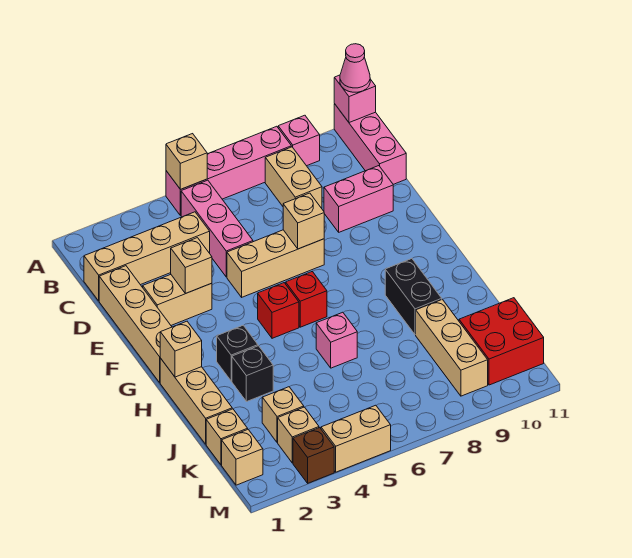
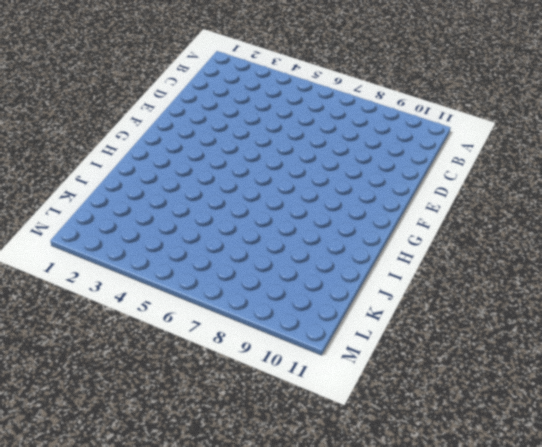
none -> pink brick A5:A8 level 1
none -> pink brick A9 level 1
none -> pink brick A11:C11 level 1
none -> pink brick B5:D5 level 1

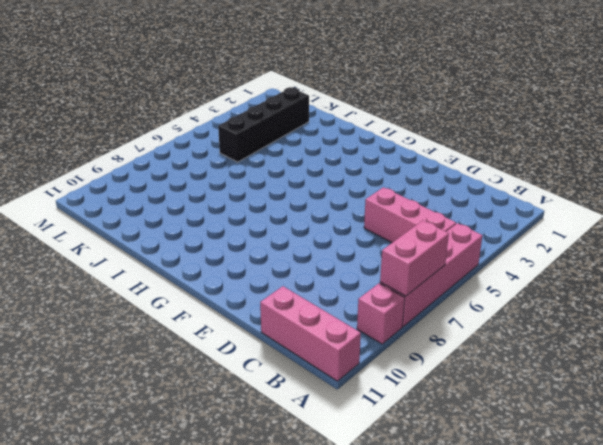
pink brick A7:A8 level 2 -> pink brick D9:D10 level 1
black brick K2:K5 level 1 -> tan brick K3 level 1
none -> tan brick B8:C8 level 1
none -> tan brick C1:C4 level 1
none -> tan brick D1:G1 level 1
none -> tan brick E2:E3 level 1

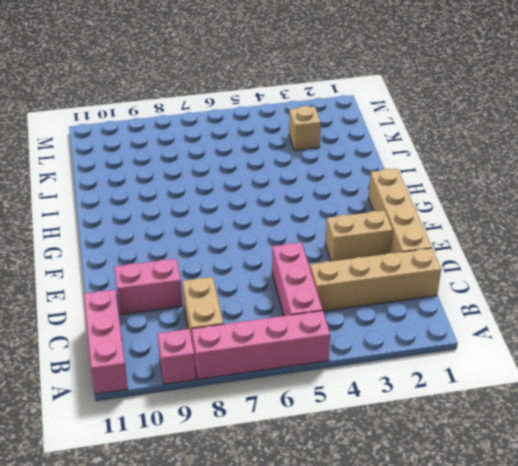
none -> tan brick E5:E7 level 1
none -> red brick G5 level 1
none -> red brick G6 level 1
none -> tan brick H1:J1 level 1

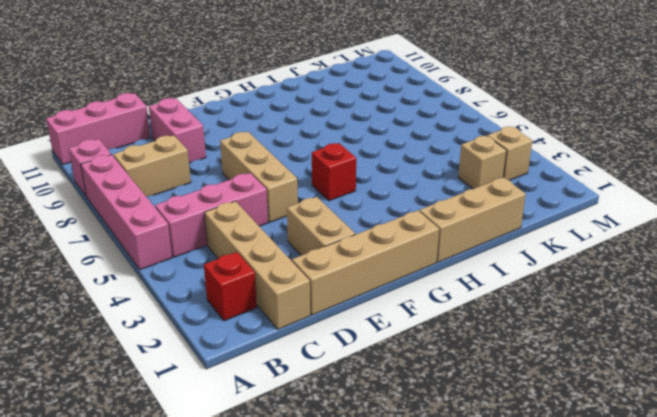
red brick B2 level 1 -> red brick G6 level 1
none -> black brick H3 level 1
none -> black brick H9:I9 level 1
none -> black brick I3 level 1
none -> pink brick I6 level 1

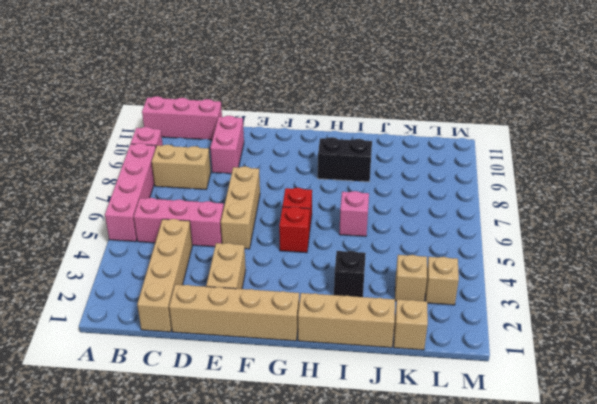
none -> black brick H3 level 1
none -> tan brick J9:L9 level 1
none -> red brick K10:L11 level 1
none -> tan brick L1 level 1

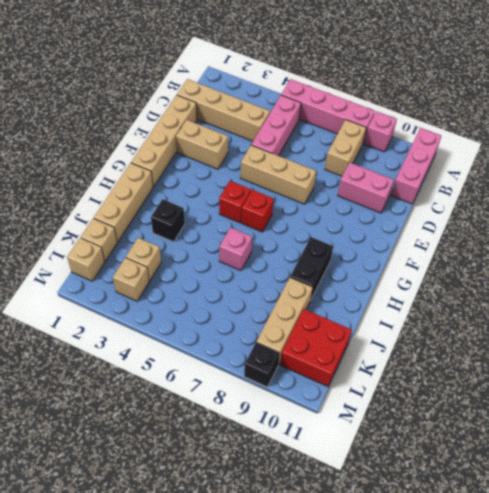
black brick M9 level 1 -> black brick H3 level 1
none -> brown brick M3 level 1
none -> tan brick M4:M5 level 1
none -> tan brick A5 level 2
none -> pink brick A11 level 2

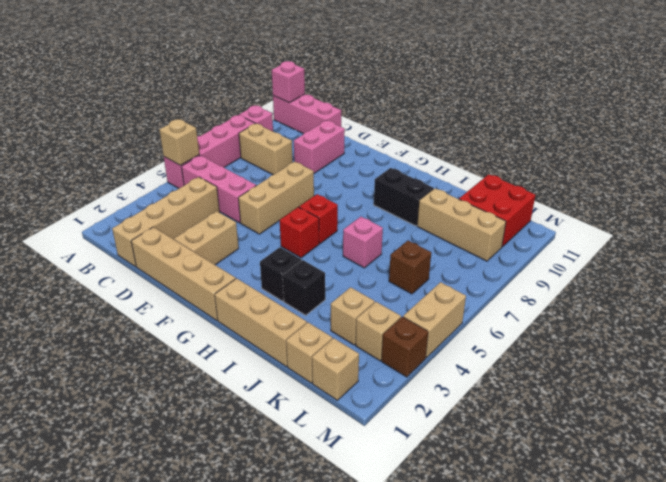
brown brick K6 level 1 -> none
none -> tan brick E3 level 2
none -> tan brick E7 level 2
none -> tan brick H1 level 2
none -> pink cone A11 level 3

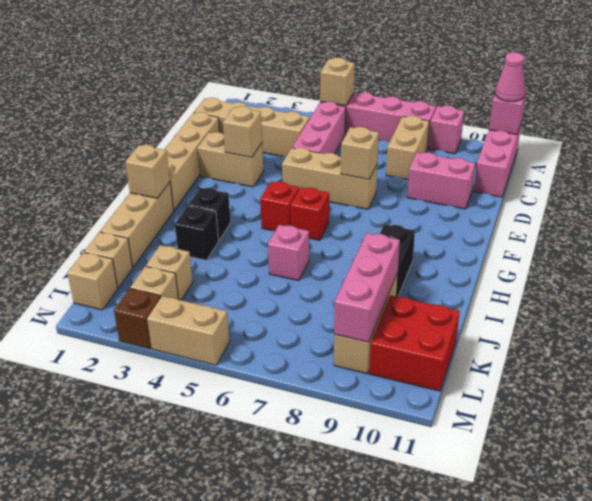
pink brick J9:L9 level 2 -> none

